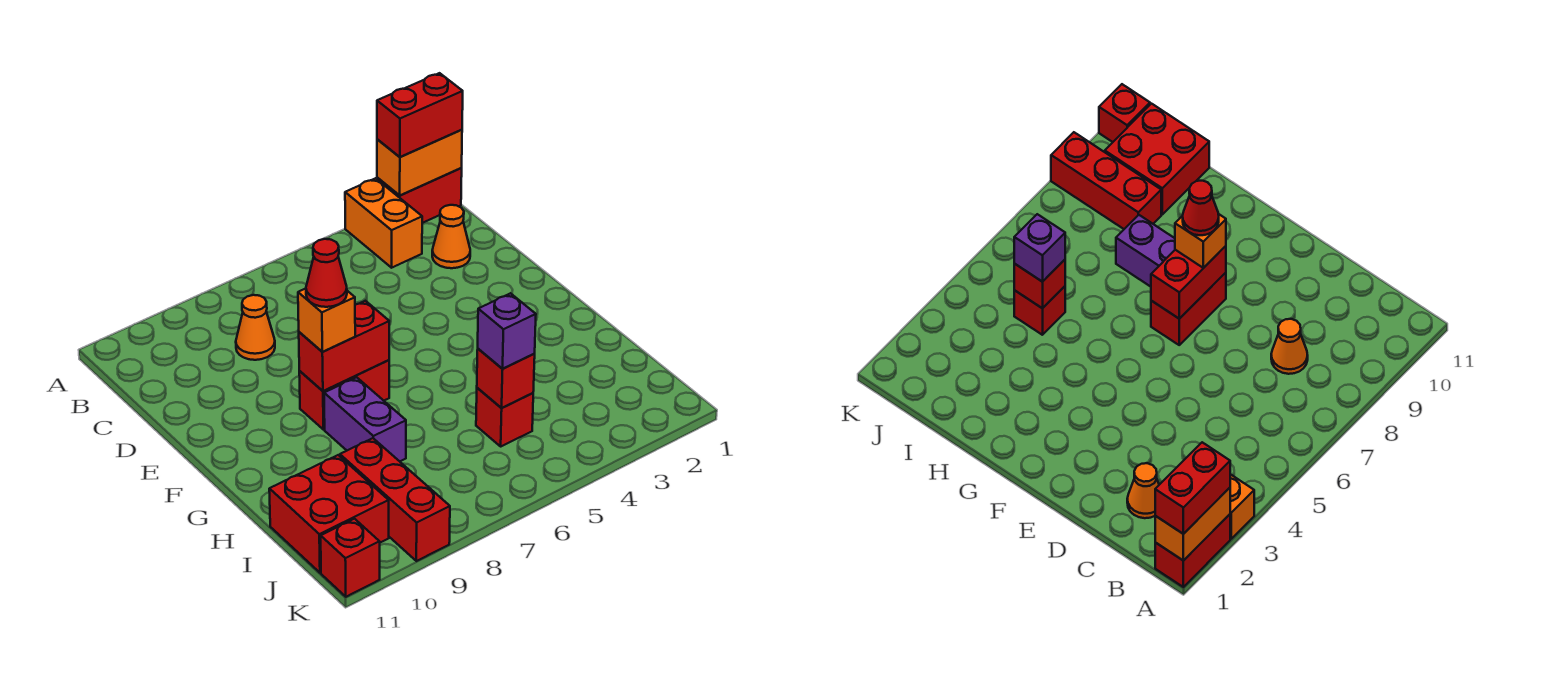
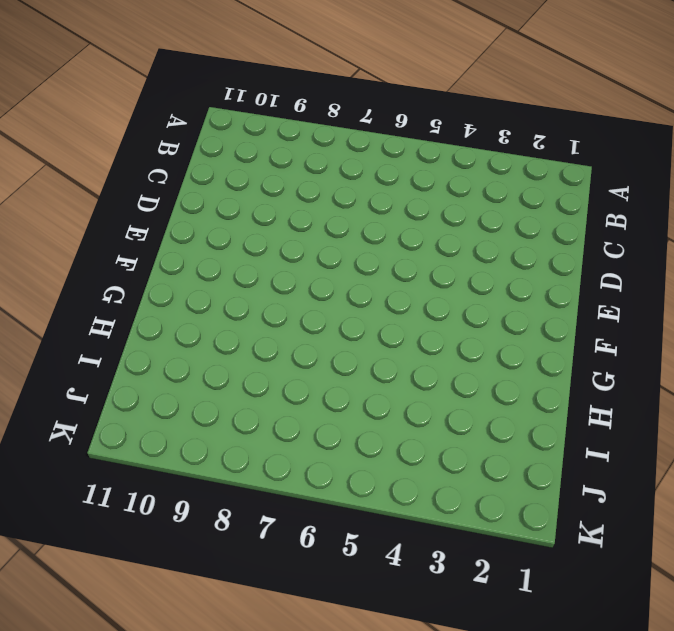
none -> red brick A1:A2 level 1
none -> orange brick A3:B3 level 1
none -> orange cone C2 level 1

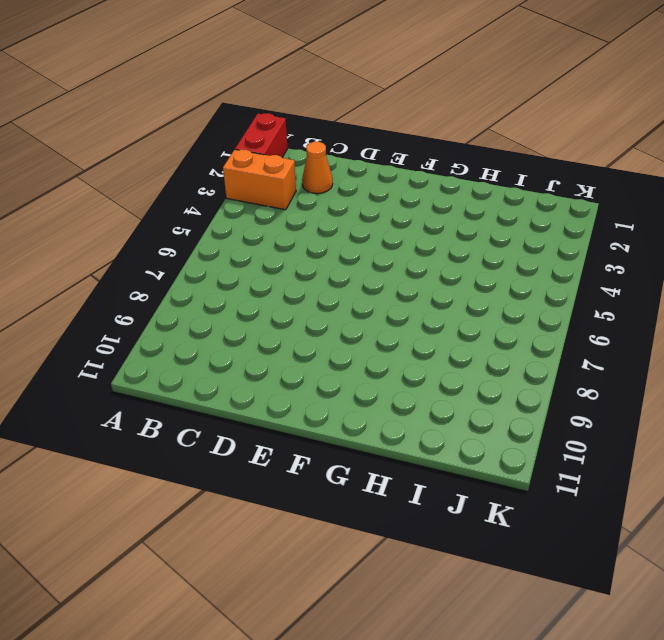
none -> orange cone C8 level 1
none -> red brick F7:F8 level 1
none -> purple brick G8:H8 level 1

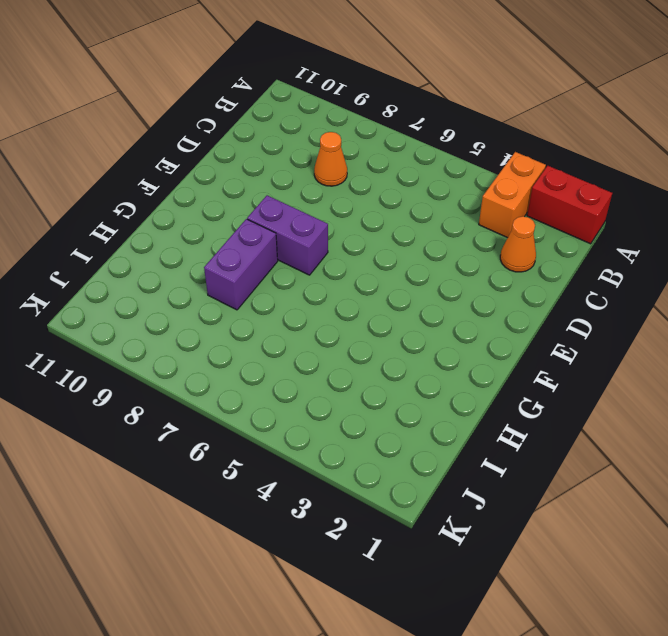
purple brick F7:F8 level 1 -> red brick F7:F8 level 1
none -> red brick I5 level 1
none -> red brick I9:K9 level 1
none -> red brick I10:J11 level 1

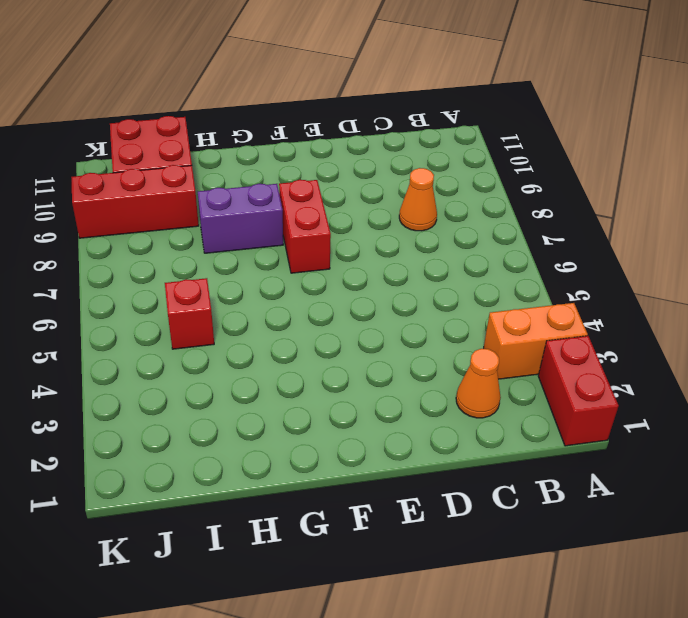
none -> red brick K11 level 1
none -> orange brick A1:A2 level 2
none -> red brick F7:F8 level 2

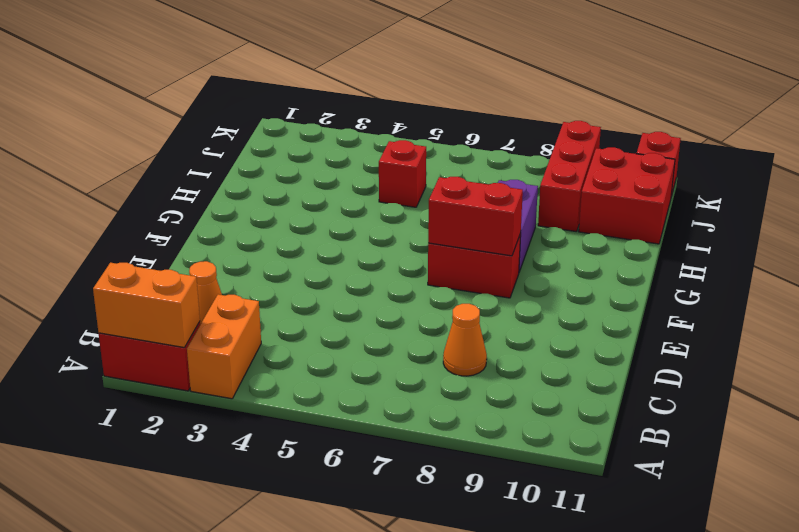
none -> red brick I5 level 2
none -> red brick A1:A2 level 3
none -> orange brick F8 level 3

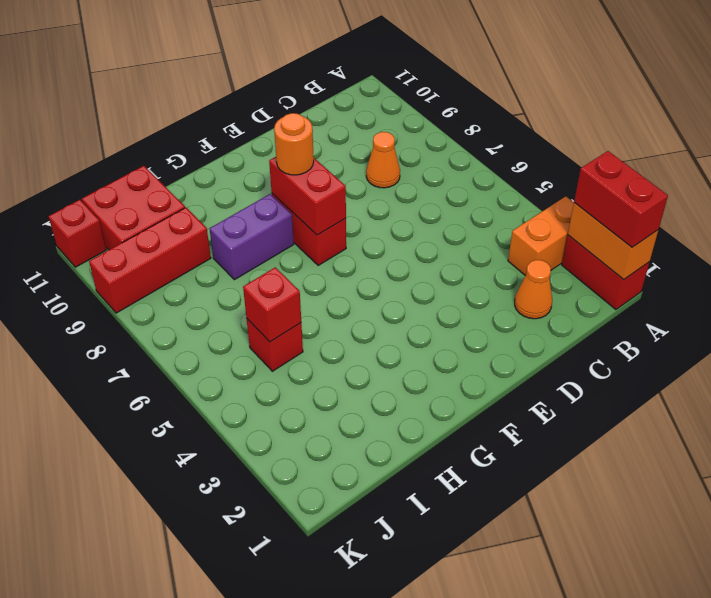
orange round brick F8 level 3 -> orange brick F8 level 3
none -> purple brick I5 level 3
none -> red cone F8 level 4

